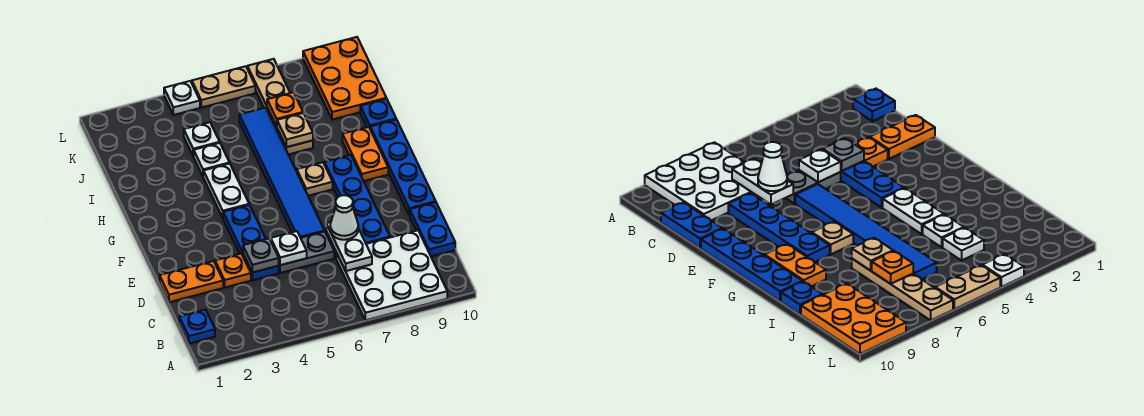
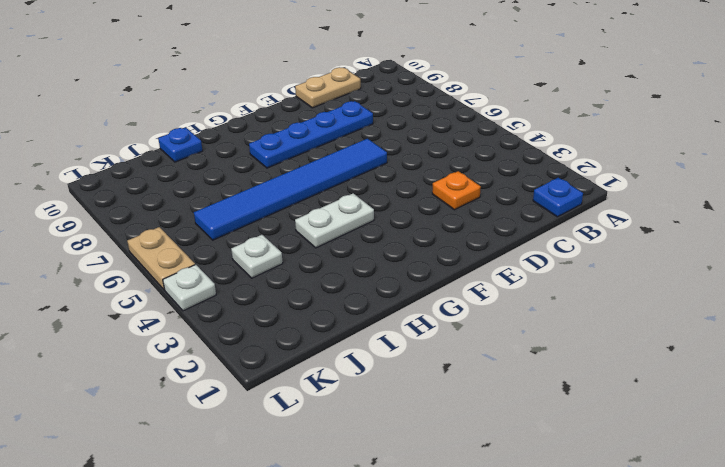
tan plate C10:D10 level 1 -> blue plate C10:D10 level 1
none -> white plate A7:C9 level 1
none -> orange plate D1:D2 level 1
none -> blue plate D4:F4 level 1

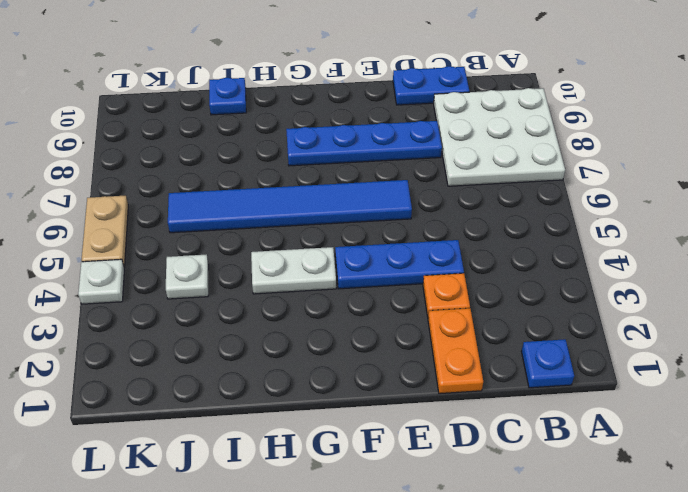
none -> grey plate D5:D6 level 1
none -> blue plate E10:H10 level 1
none -> tan plate G7 level 1

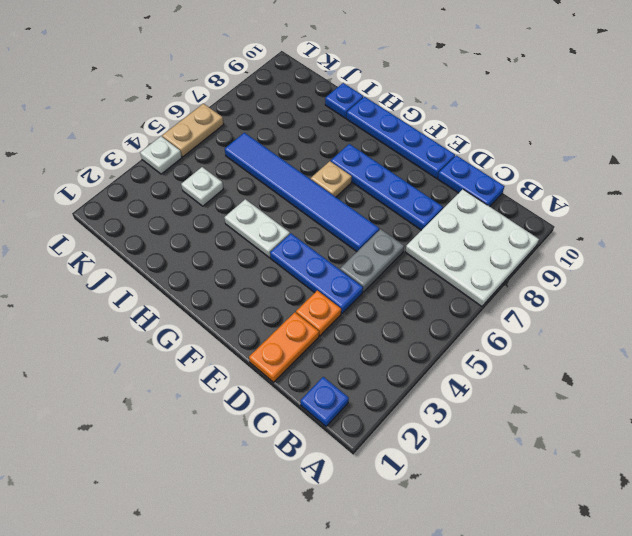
none -> orange plate G9:H9 level 1
none -> white plate I4 level 1
none -> tan plate I7:L7 level 1

